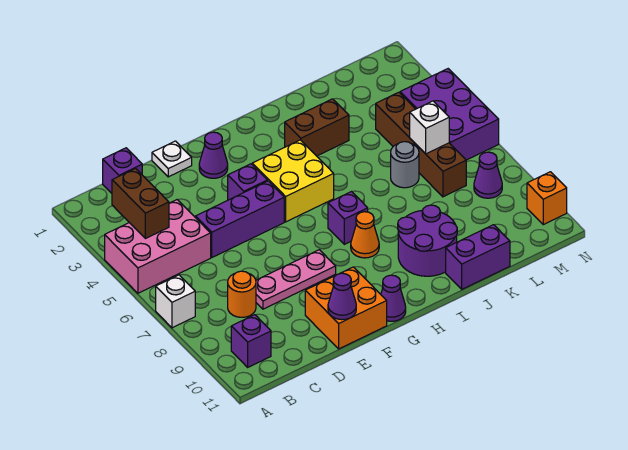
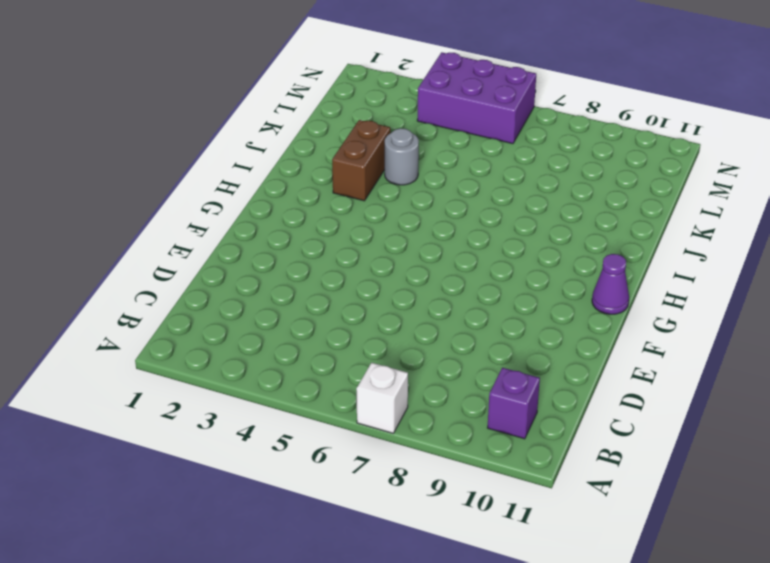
grey round brick J4 level 1 -> grey round brick K6 level 1
none -> pink brick A4:C5 level 1
none -> purple brick C1 level 1
none -> orange round brick C8 level 1

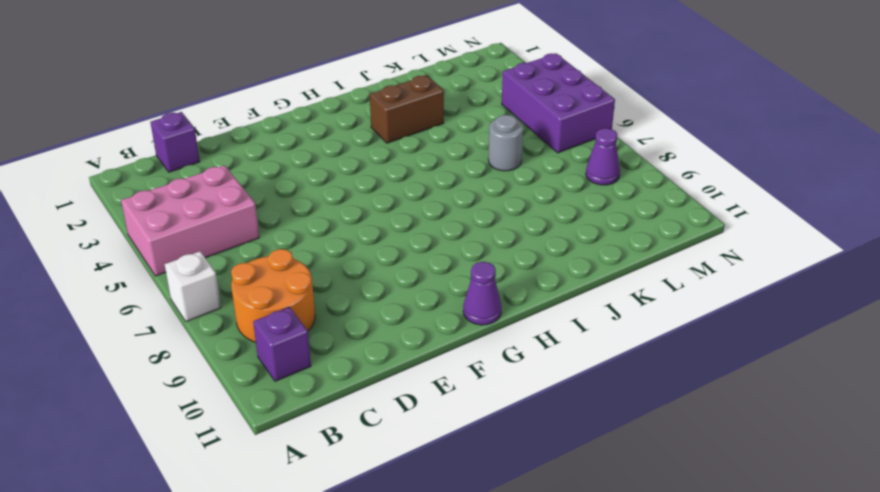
orange round brick B8:C9 level 1 -> orange round brick C8 level 1
none -> purple brick D5:F5 level 1
none -> pink plate D8:F8 level 1
none -> white plate E1 level 1

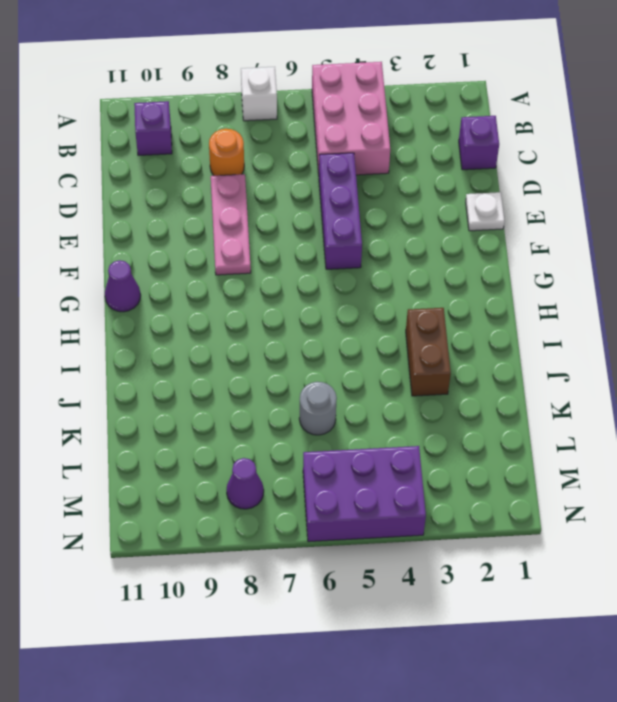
none -> orange brick E10:F11 level 1
none -> purple cone F2 level 1
none -> purple brick F4 level 1

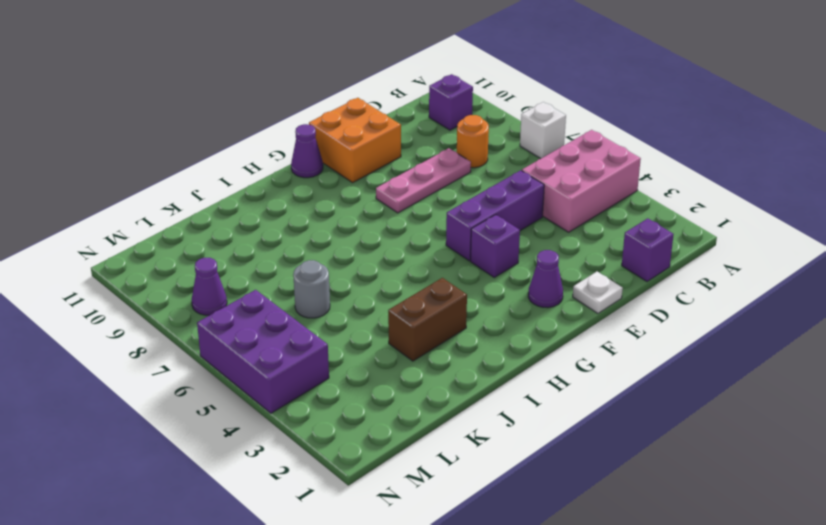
none -> yellow brick G4:H5 level 1
none -> purple brick H7 level 1
none -> orange cone H8 level 1

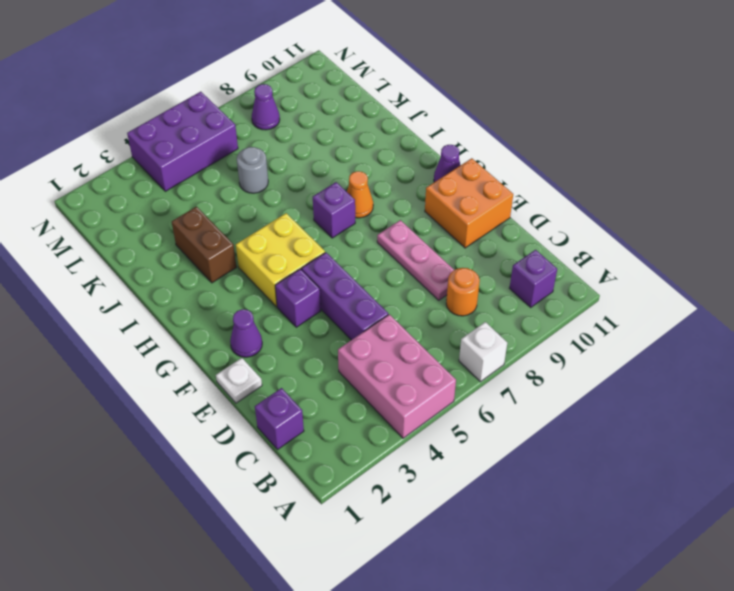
none -> purple round brick I9:J10 level 1
none -> purple brick J11:K11 level 1
none -> brown brick L4:L7 level 1

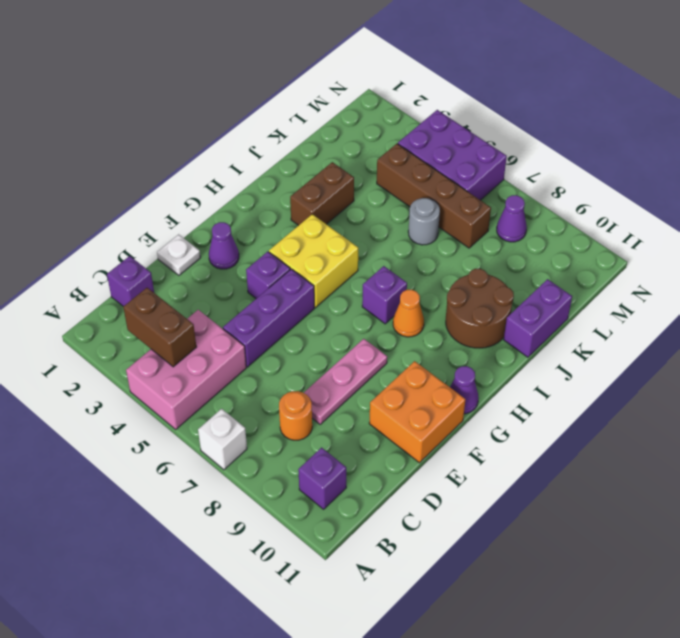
brown round brick I9:J10 level 1 -> purple round brick I9:J10 level 1
none -> orange brick N10 level 1
none -> purple cone E11 level 2
none -> white brick L6 level 2

